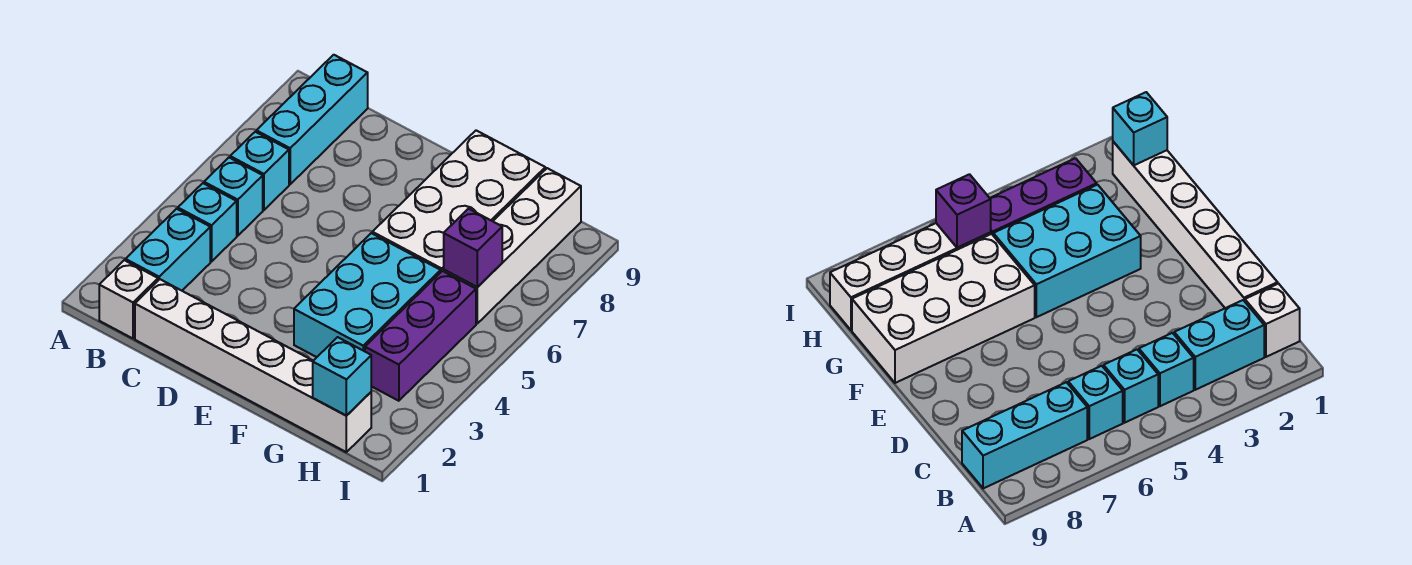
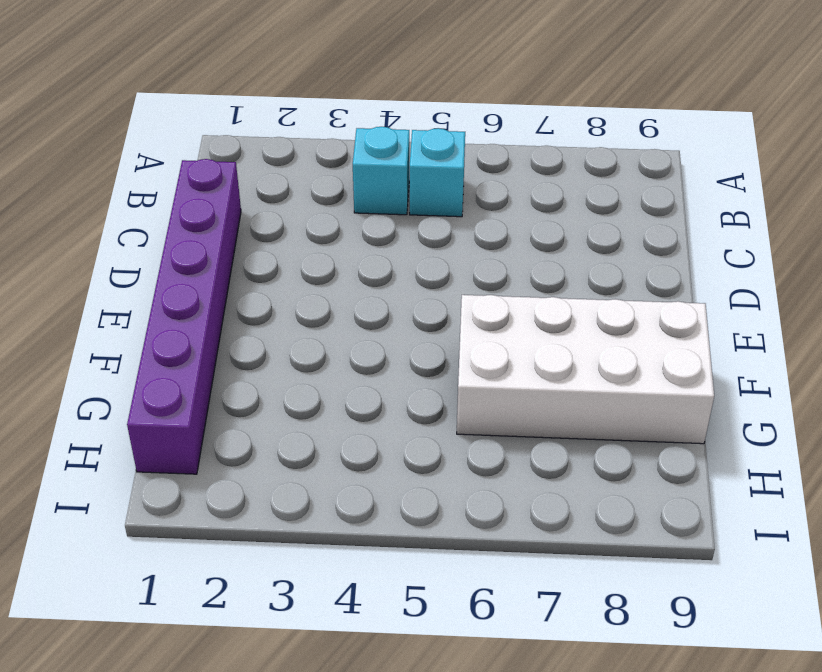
purple brick C1:H1 level 1 -> white brick C1:H1 level 1
none -> white brick B1 level 1
none -> cyan brick B2:B3 level 1
none -> cyan brick B6 level 1

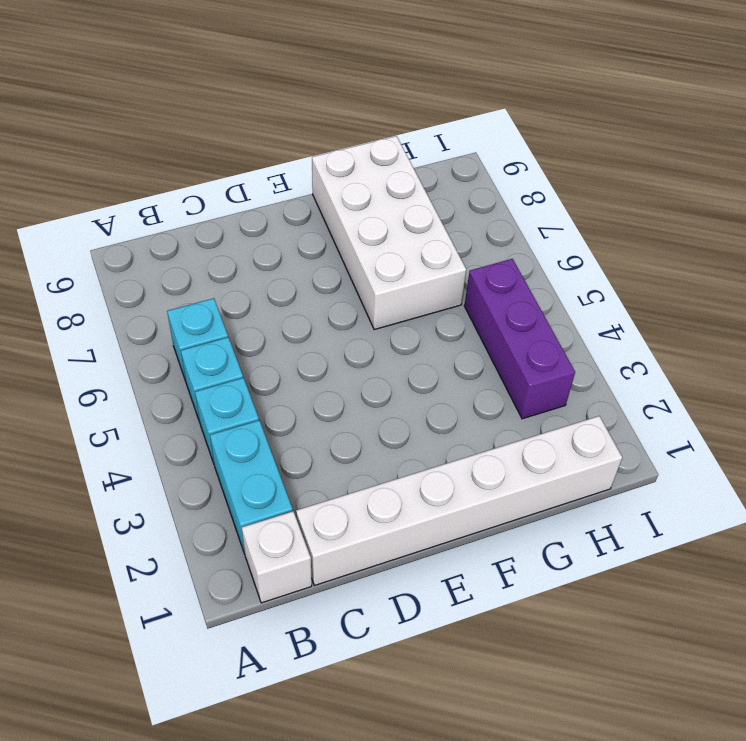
none -> cyan brick B7:B9 level 1
none -> cyan brick F3:G5 level 1
none -> white brick H6:H9 level 1

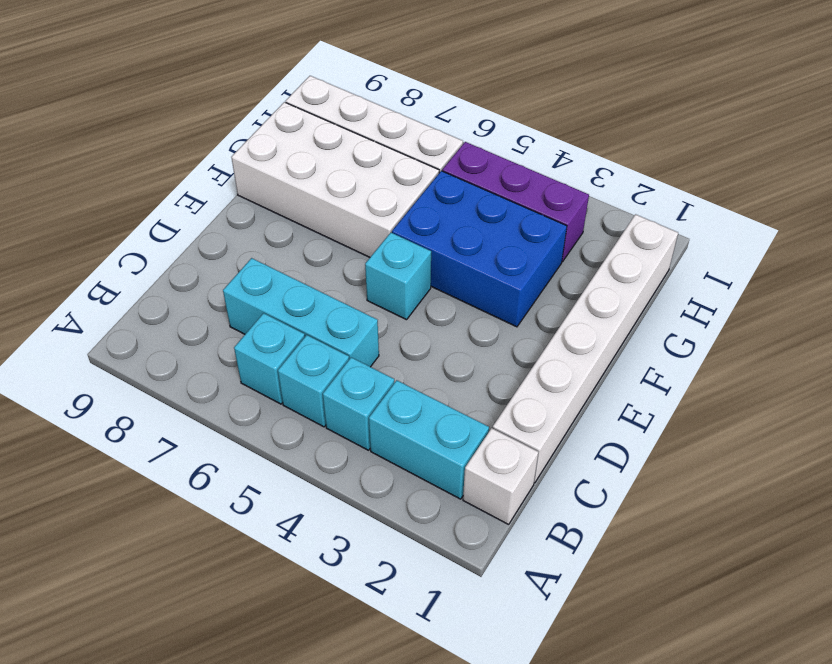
cyan brick C5:C7 level 1 -> cyan brick B7:B9 level 1
cyan brick E5 level 1 -> cyan brick H1 level 2
blue brick F3:G5 level 1 -> cyan brick F3:G5 level 1
none -> purple brick H6 level 2

